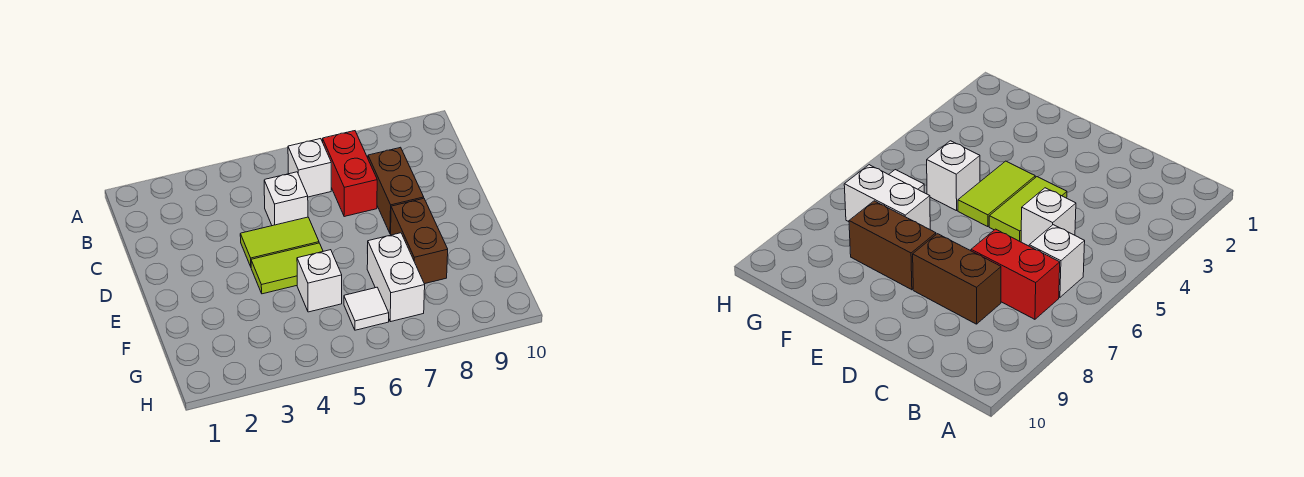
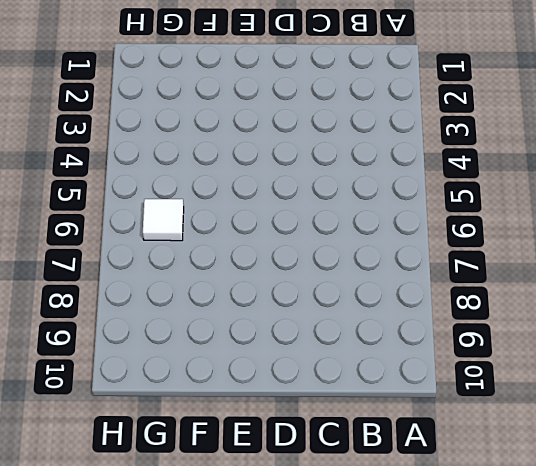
none -> white brick B6 level 1
none -> red brick B7:C7 level 1

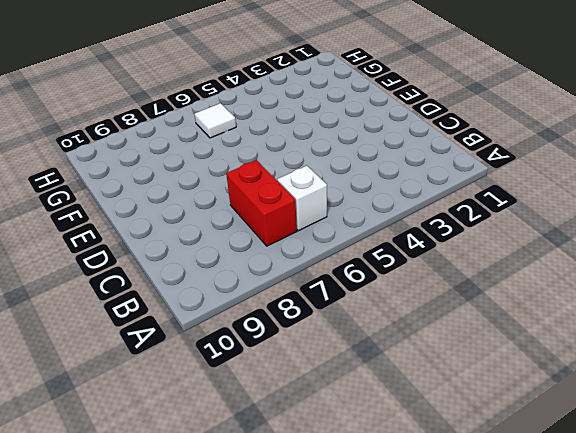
none -> white brick C5 level 1
none -> brown brick C8:D8 level 1

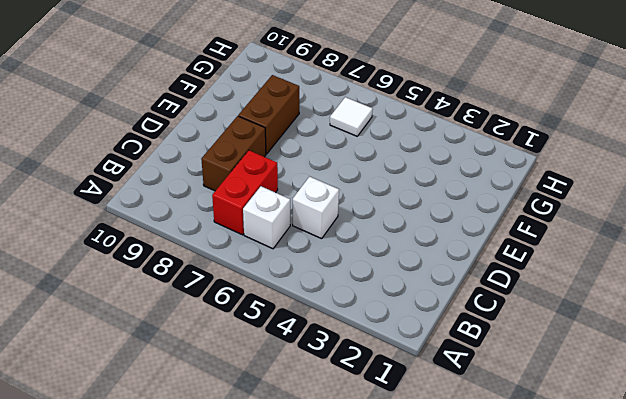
none -> lime tile D4:D5 level 1
none -> lime tile E4:E5 level 1

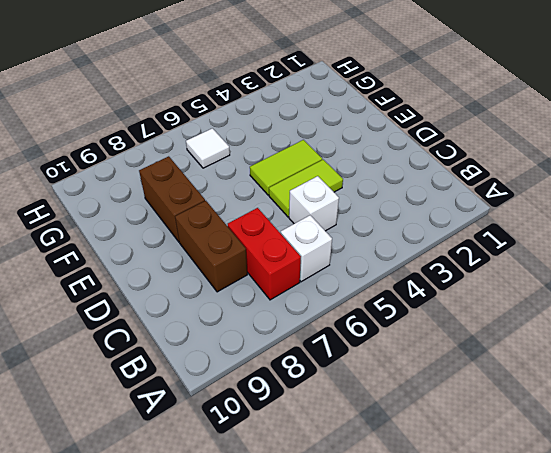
none -> white brick F5 level 1
none -> white brick F7:G7 level 1

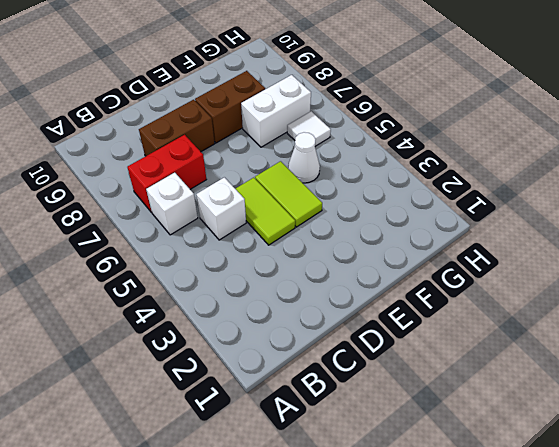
white cone F5 level 1 -> white brick F5 level 1

